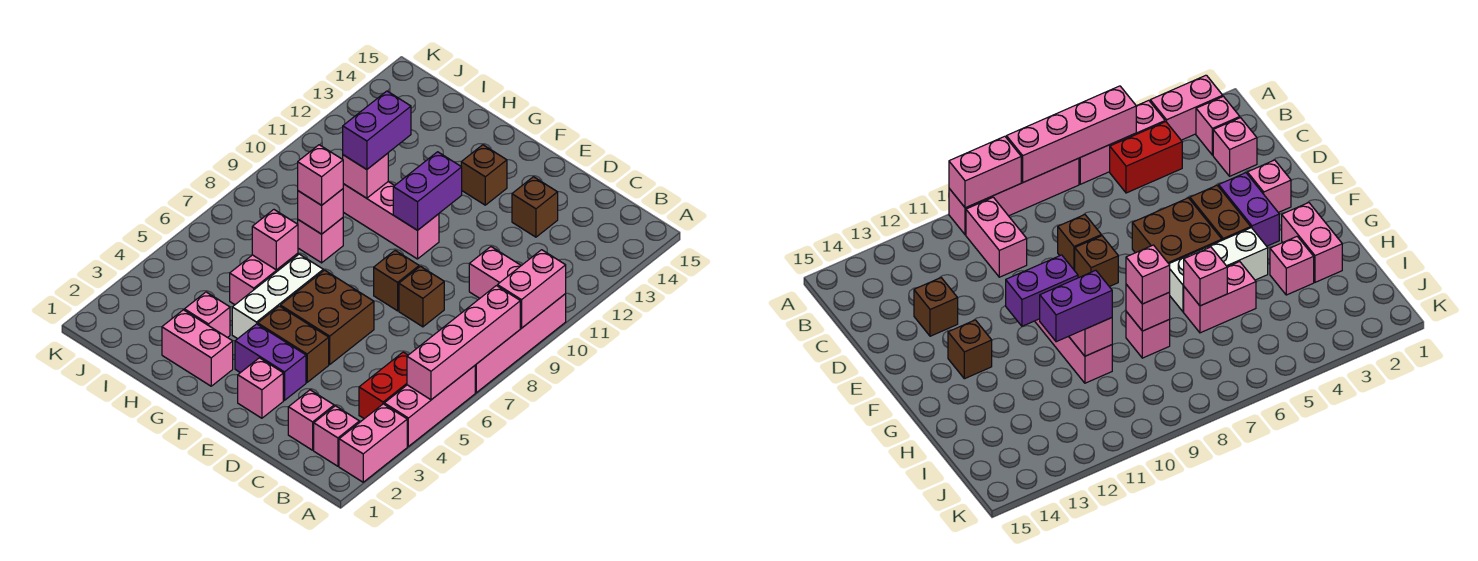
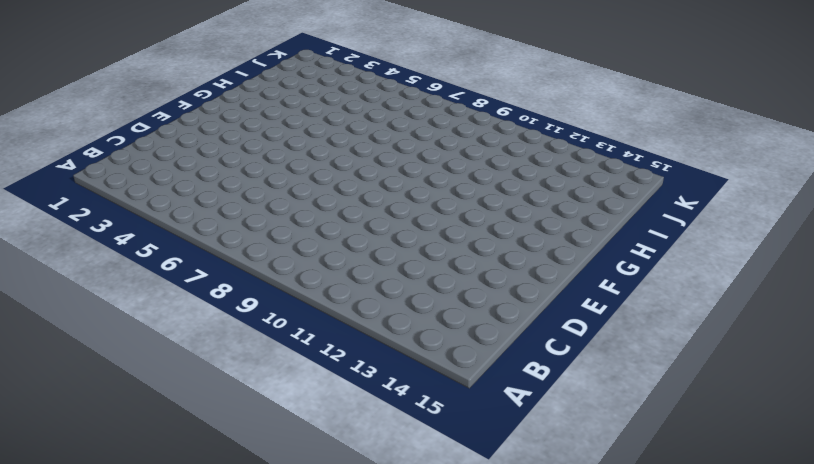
none -> pink brick A2:A3 level 1
none -> pink brick A4:A6 level 1
none -> pink brick A7:A10 level 1

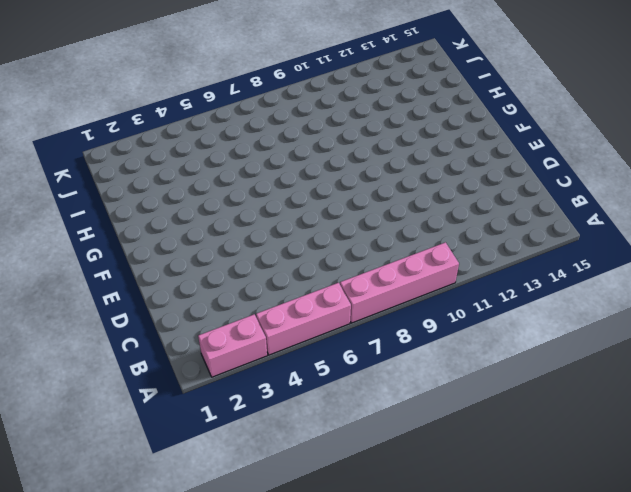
none -> pink brick B2 level 1
none -> red brick B4:B5 level 1
none -> pink brick B10:C10 level 1

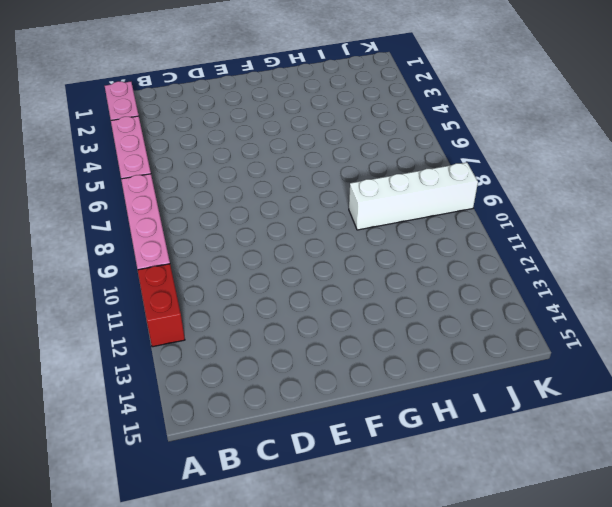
red brick A11:A12 level 1 -> red brick B4:B5 level 1
white brick H9:K9 level 1 -> none
none -> pink brick B2 level 1
none -> pink brick B10:C10 level 1
none -> pink brick C2 level 1

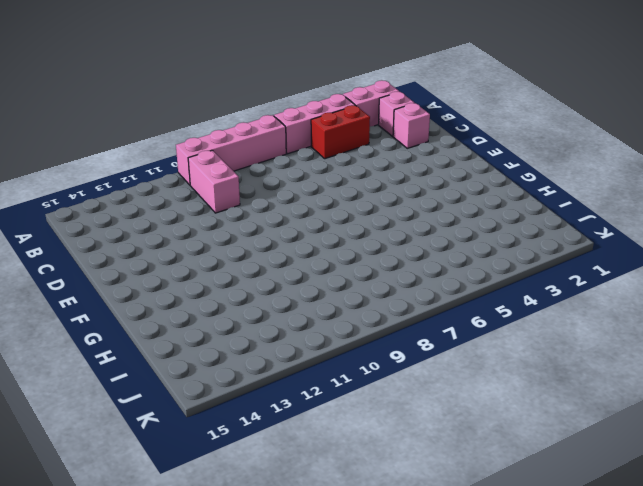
none -> brown brick D8 level 1
none -> brown brick D13 level 1
none -> pink brick E2 level 1

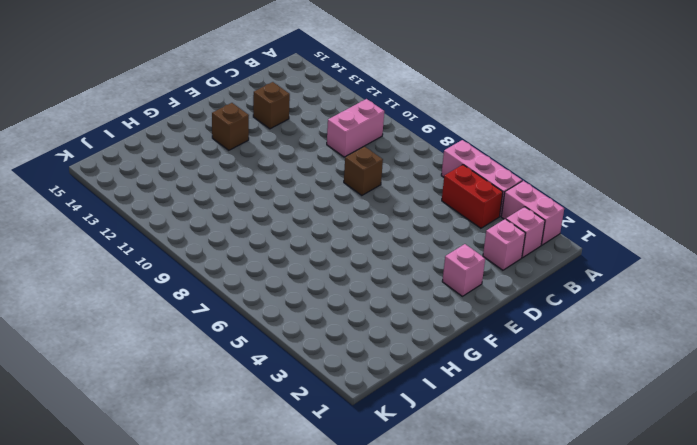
none -> pink brick A7:A10 level 1
none -> purple brick E3:F3 level 1
none -> brown brick E4:F4 level 1

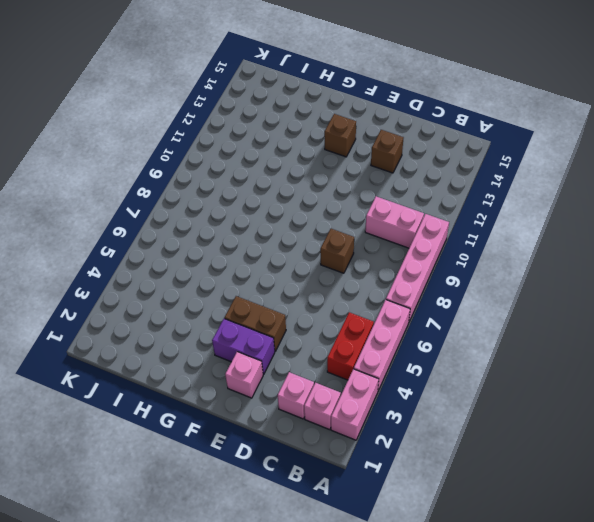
none -> brown brick E5:F6 level 1
none -> brown brick E8 level 1
none -> pink brick F10:H10 level 1

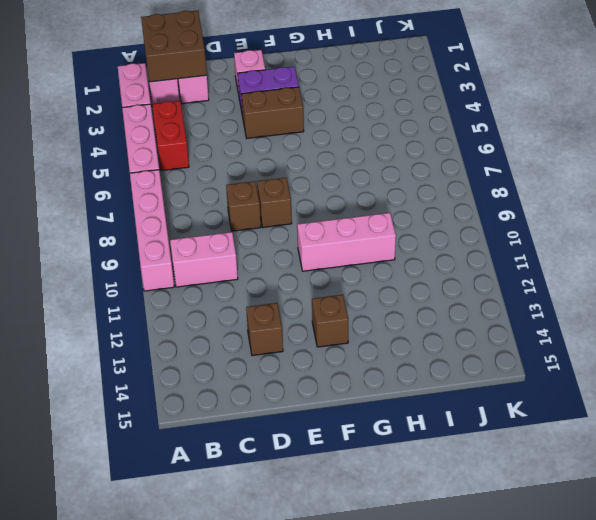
brown brick B1:C2 level 2 -> brown brick E5:F6 level 1
none -> pink brick G2:H2 level 1
none -> white brick G4:G6 level 1
none -> pink brick H3 level 1

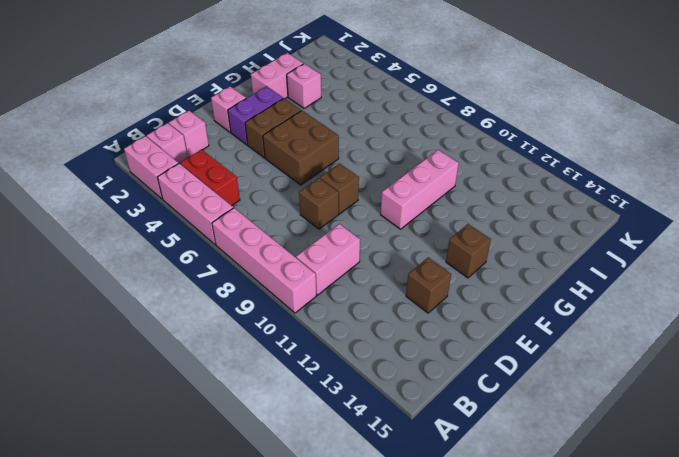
none -> white brick G4:G6 level 1
none -> pink brick H5:H6 level 1
none -> pink brick H8 level 1

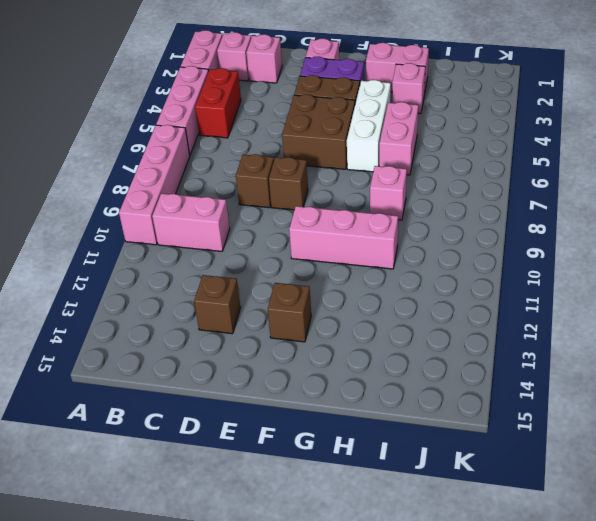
none -> pink brick A5:A8 level 2
none -> pink brick A9:A10 level 2
none -> purple brick F10:F11 level 2

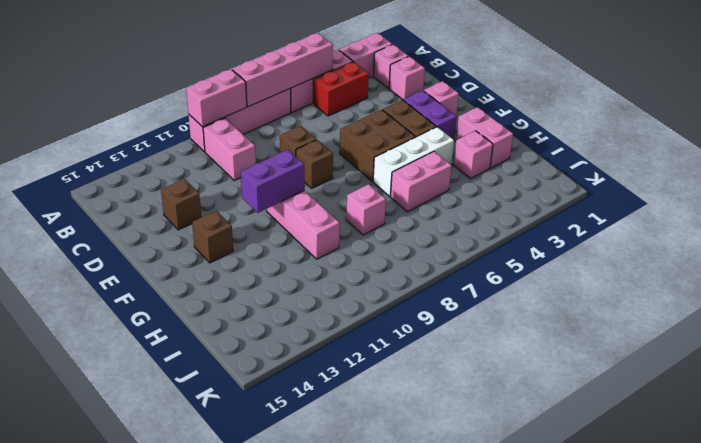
none -> pink brick H6 level 2
none -> pink brick H8 level 2
none -> pink brick H10 level 2

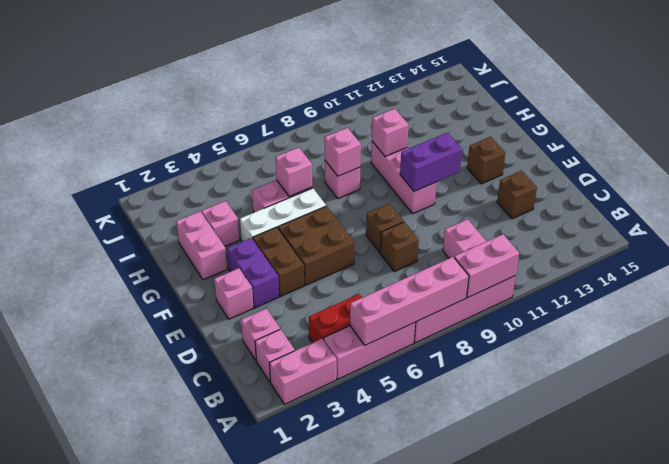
none -> pink brick H8 level 3
none -> purple brick H10:H11 level 3

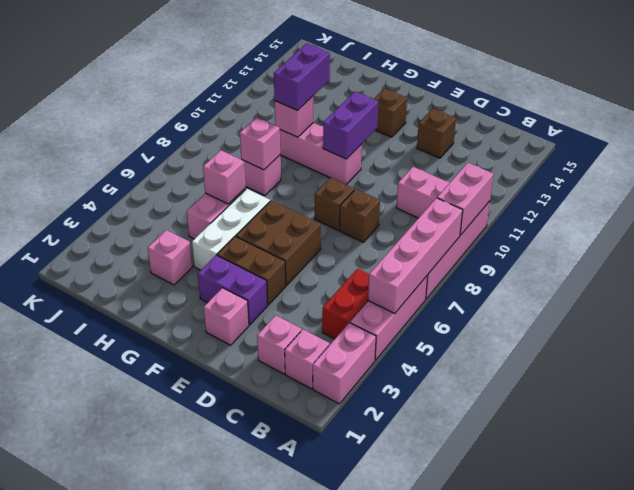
none -> pink brick G2:H2 level 1
none -> pink brick H8 level 3

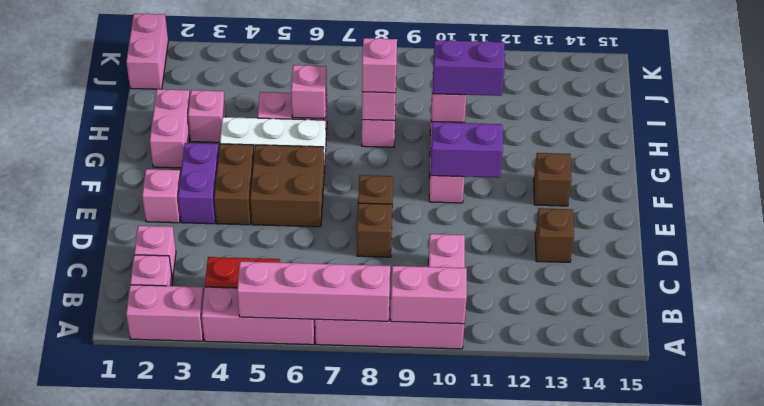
pink brick J1:K1 level 1 -> none

